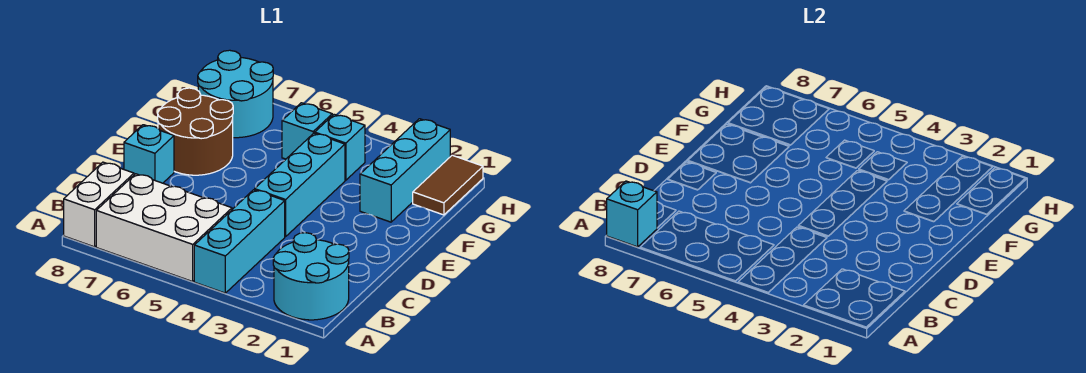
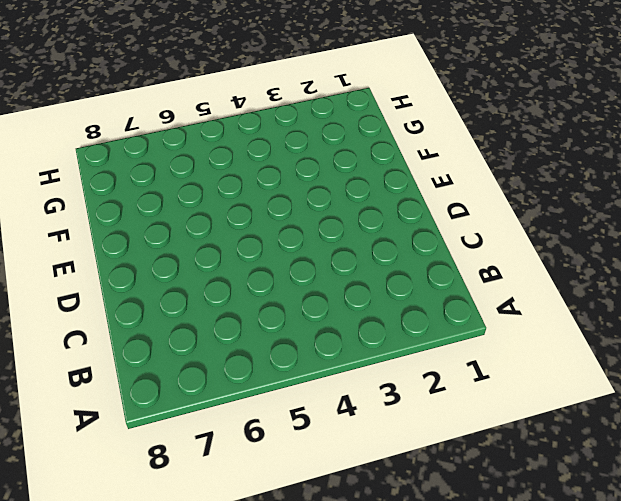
none -> cyan round brick A1:B2 level 1
none -> cyan brick A4:C4 level 1
none -> white brick A5:B7 level 1

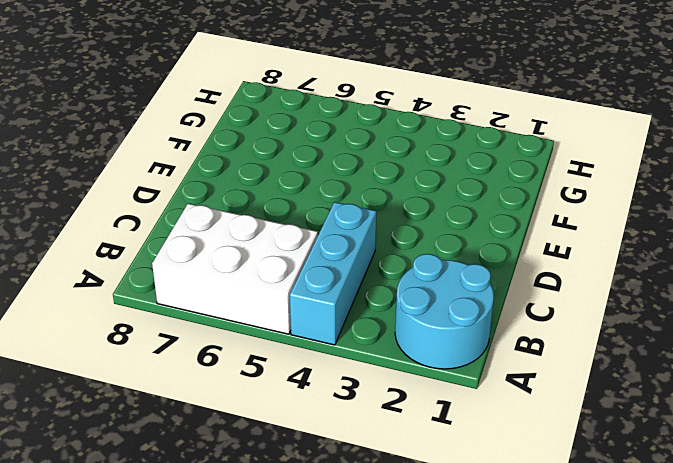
none -> white brick A8:B8 level 1
none -> cyan brick D4:F4 level 1
none -> cyan brick D8 level 1

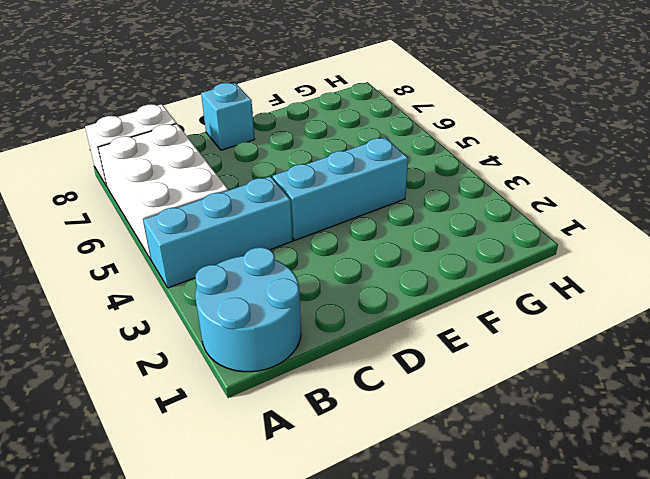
none -> brown round brick E7:F8 level 1
none -> cyan brick F2:H2 level 1
none -> brown tile G1:H1 level 1

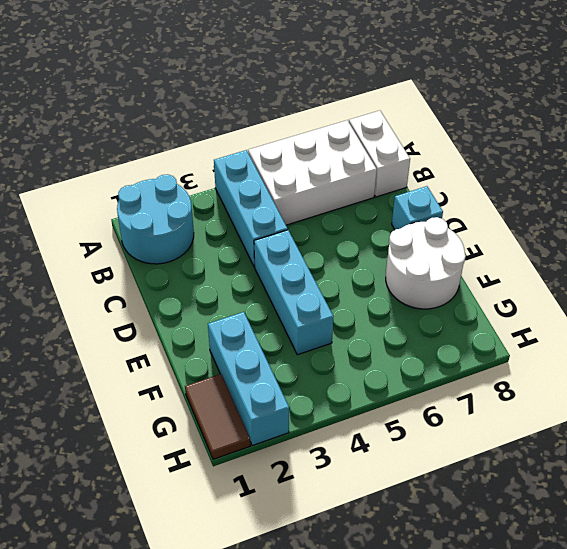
white round brick E7:F8 level 1 -> brown round brick E7:F8 level 1
none -> cyan brick G4 level 1
none -> cyan brick G5 level 1
none -> cyan round brick G7:H8 level 1

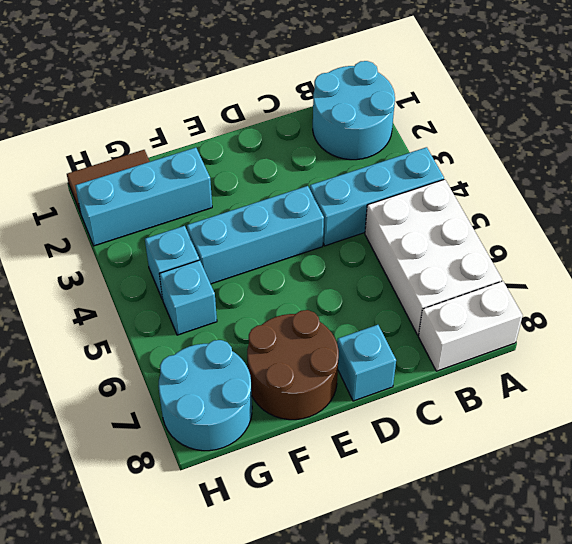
none -> cyan brick A8 level 2

